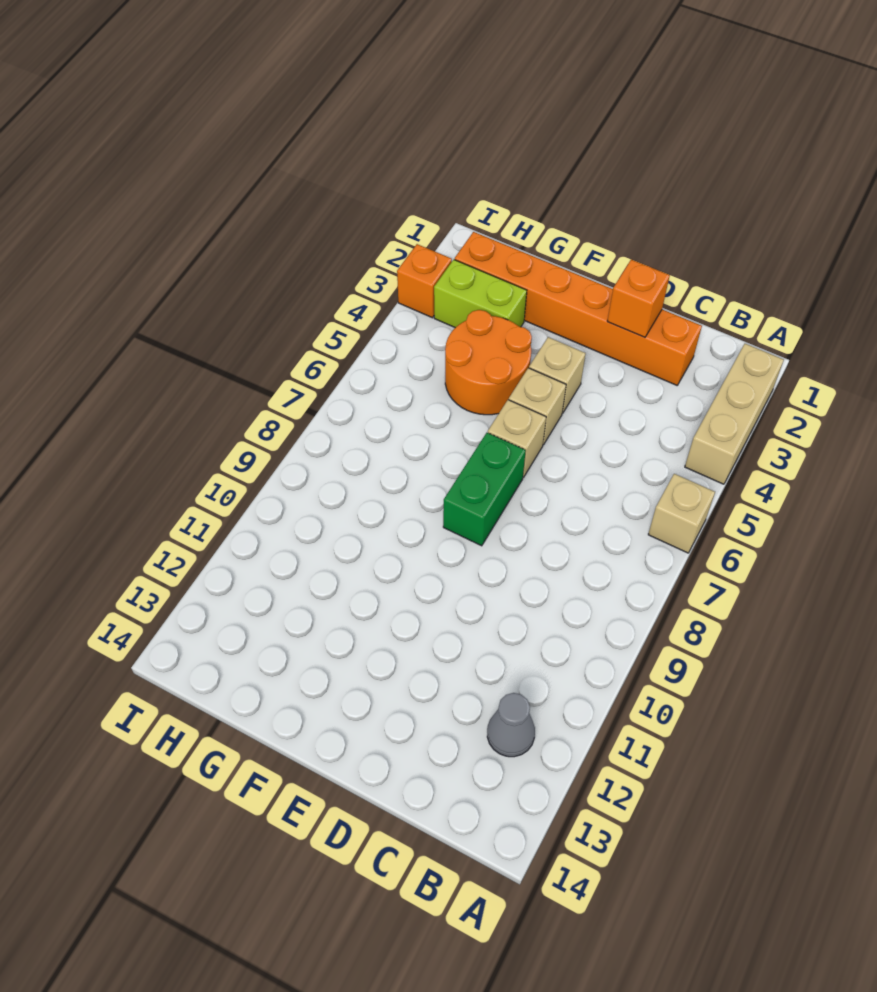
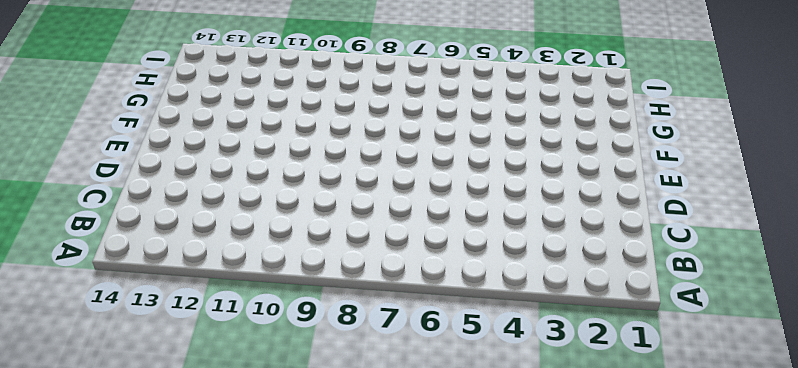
none -> tan brick A2:A4 level 1
none -> tan brick A6 level 1
none -> grey cone B12 level 1

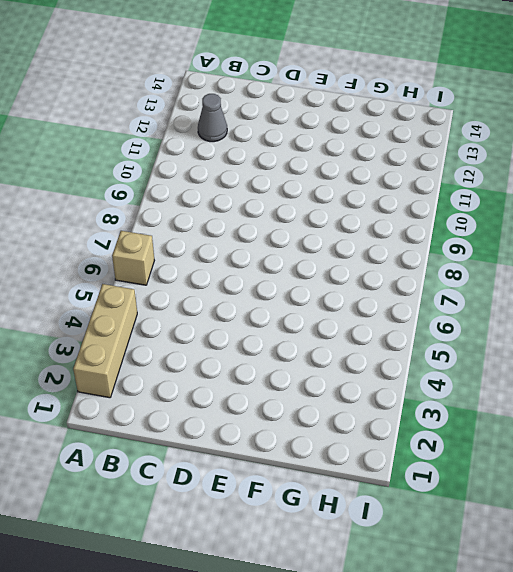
none -> orange brick C2:H2 level 1
none -> tan brick E4 level 1
none -> tan brick E5 level 1

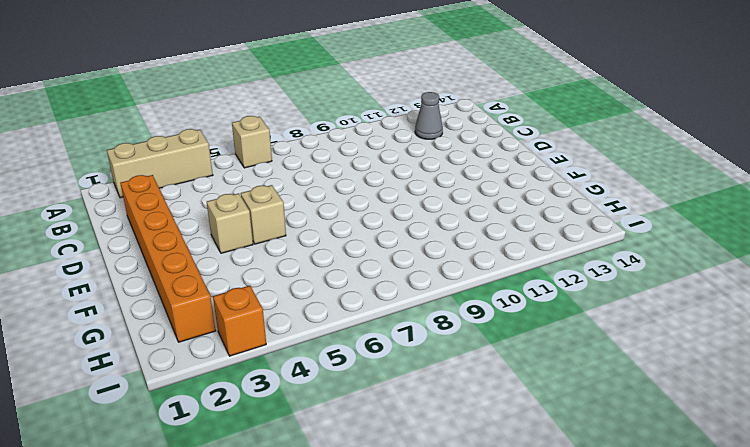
none -> tan brick E6 level 1
none -> green brick E7:E8 level 1
none -> orange round brick F4:G5 level 1

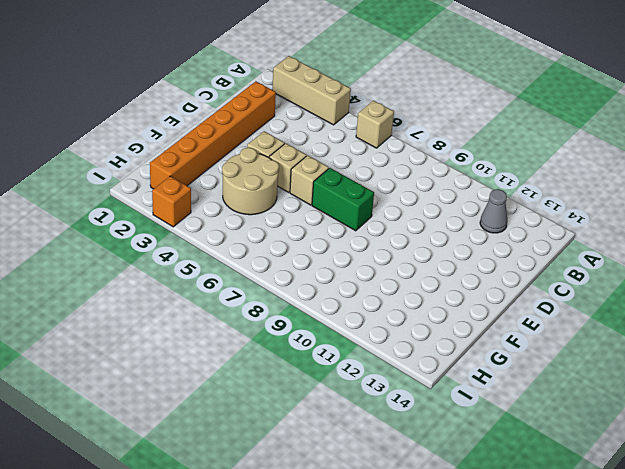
tan round brick F4:G5 level 1 -> orange round brick F4:G5 level 1
none -> lime brick G3:H3 level 1
none -> orange brick D2 level 2

